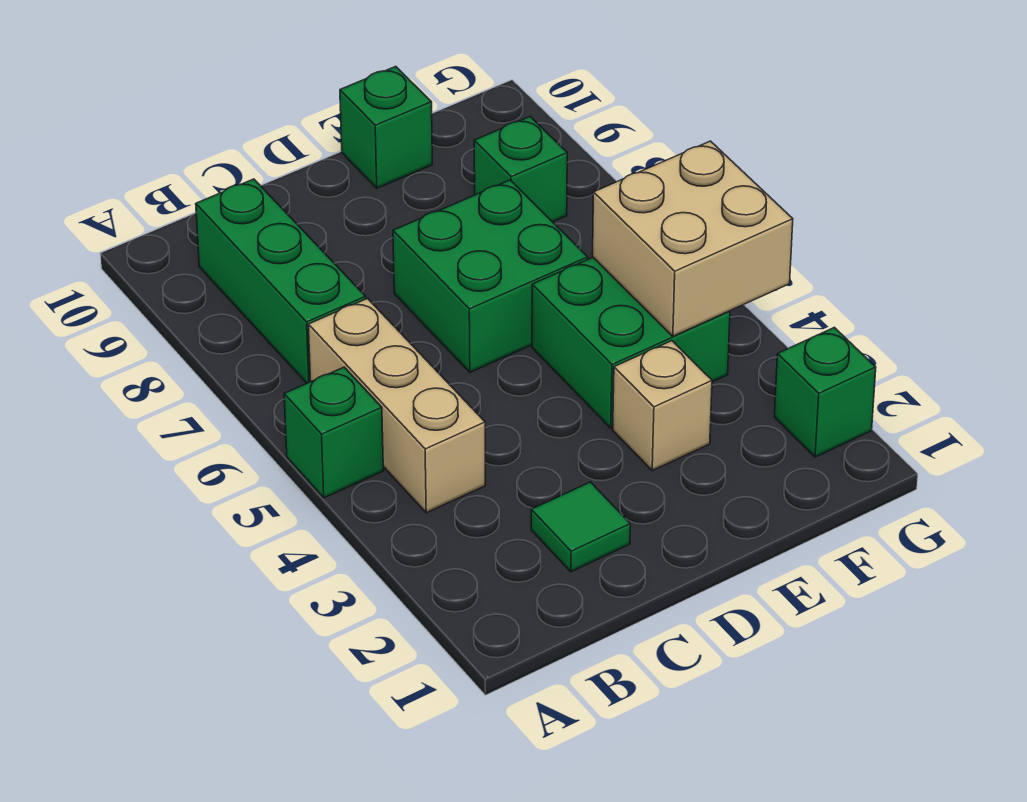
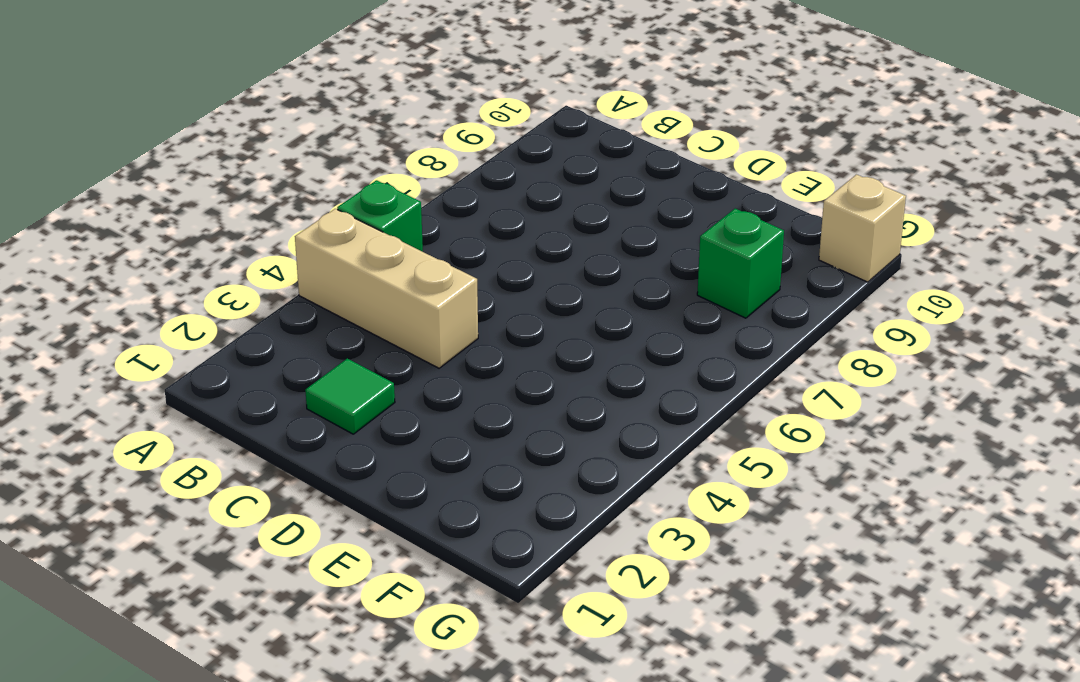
tan brick A4:C4 level 1 -> tan brick B4:B6 level 1
tan brick G10 level 1 -> tan brick E3 level 1
none -> green brick B7:B9 level 1
none -> green brick D6:E7 level 1

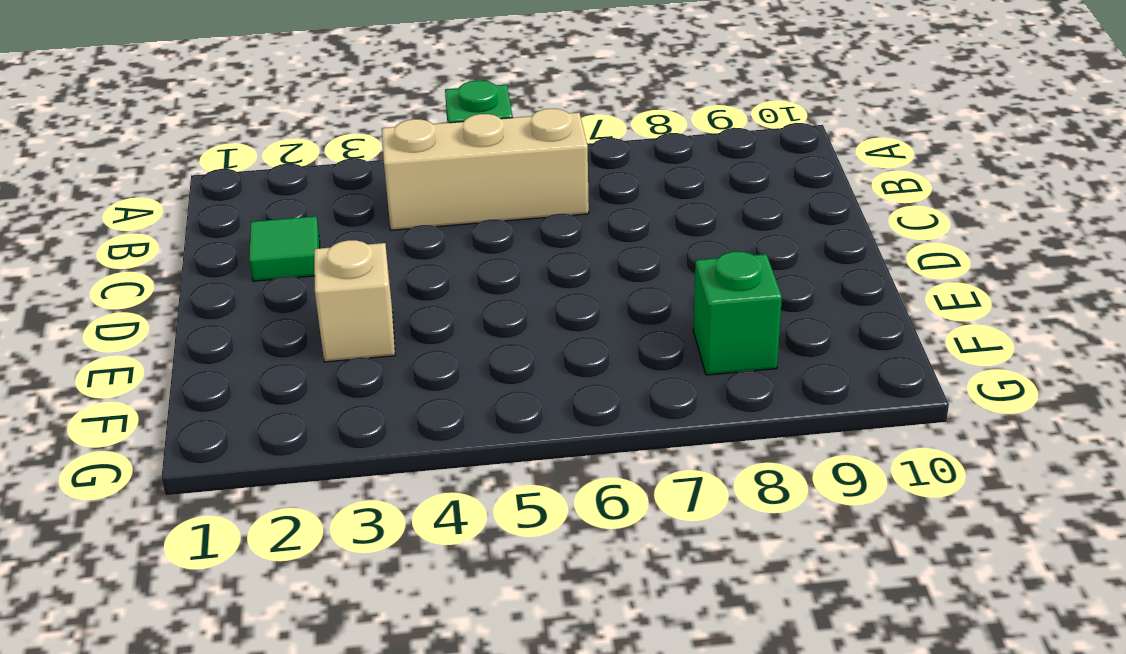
none -> green brick B7:B9 level 1
none -> green brick D6:E7 level 1

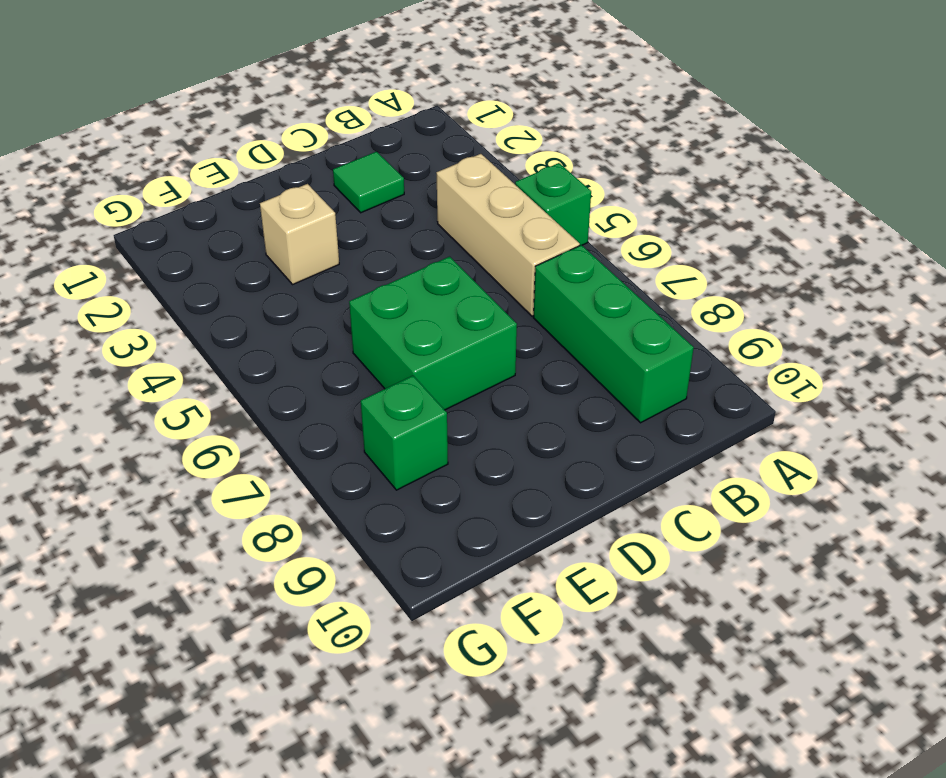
none -> green brick E4:F5 level 1
none -> green brick E10 level 1

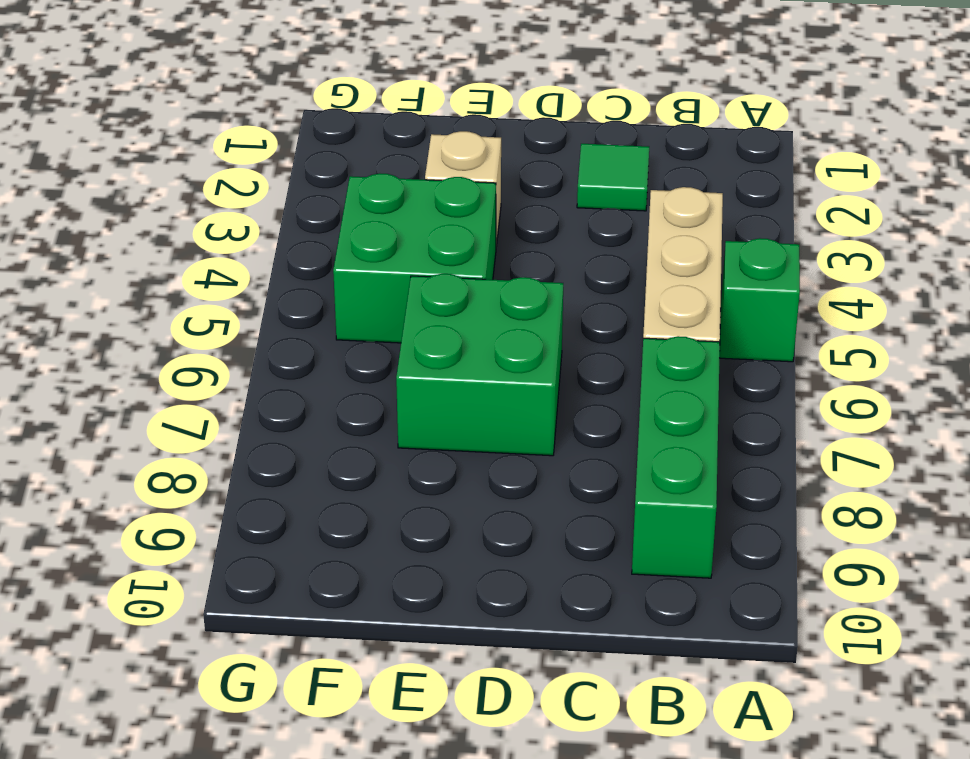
none -> green brick E10 level 1
none -> green brick F8 level 1

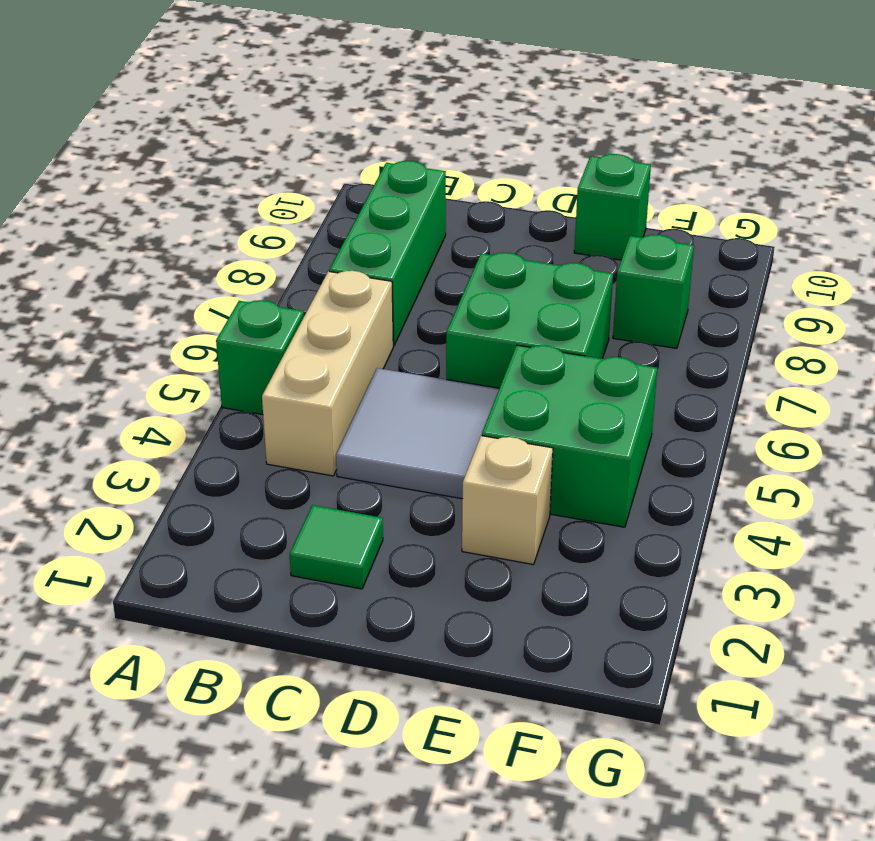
grey tile C4:D5 level 1 -> none
none -> green brick G2 level 1
none -> tan brick F4:G5 level 2

